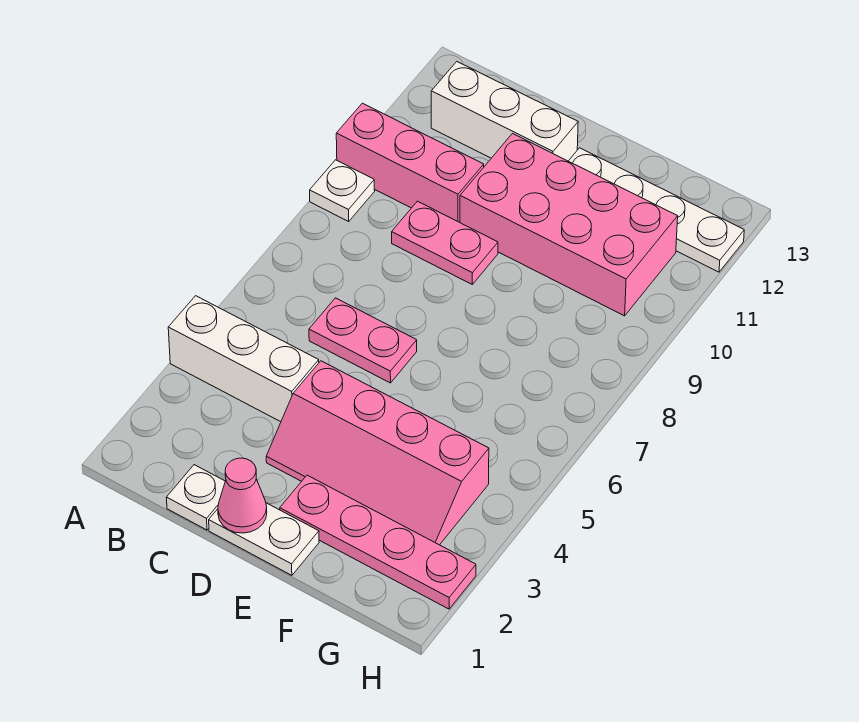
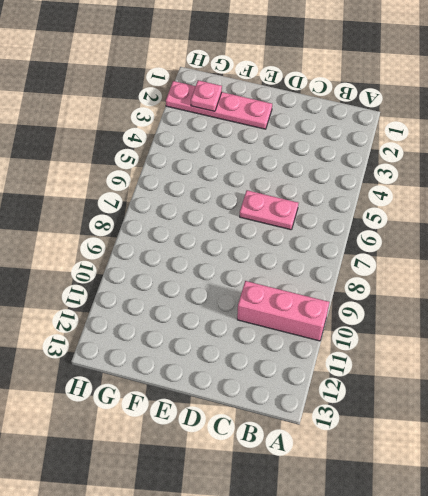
pink plate G2 level 2 -> none
none -> white brick A4:C4 level 1
none -> white plate A9 level 1
none -> white brick B12:D12 level 1

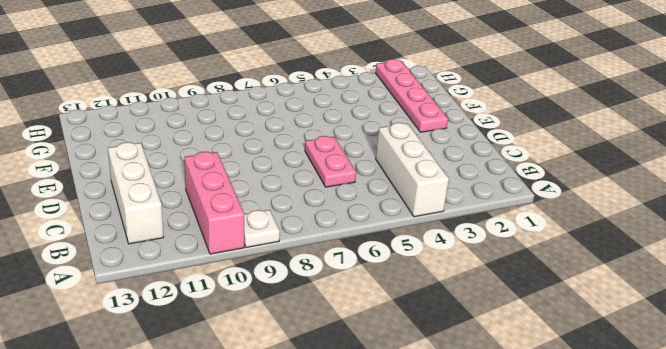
none -> white plate C1 level 1
none -> pink plate C9:D9 level 1
none -> white plate D1:E1 level 1

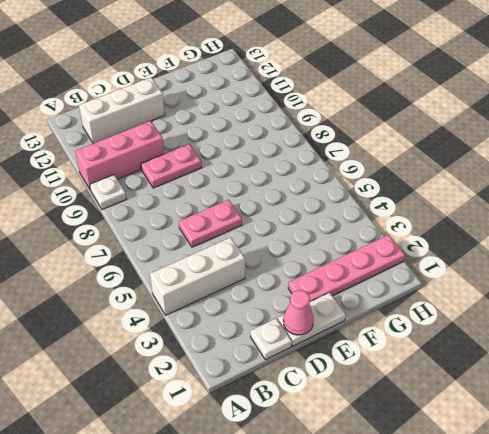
none -> pink slope D3:G4 level 1 top 4
none -> pink brick D10:G11 level 1
none -> white plate E12:H12 level 1

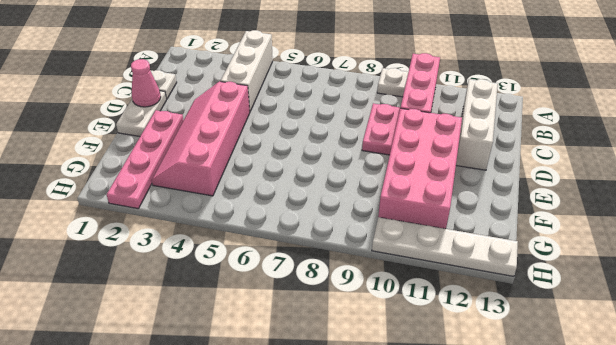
white plate H10:H13 level 1 -> white plate E12:H12 level 1
none -> pink plate C6:D6 level 1

